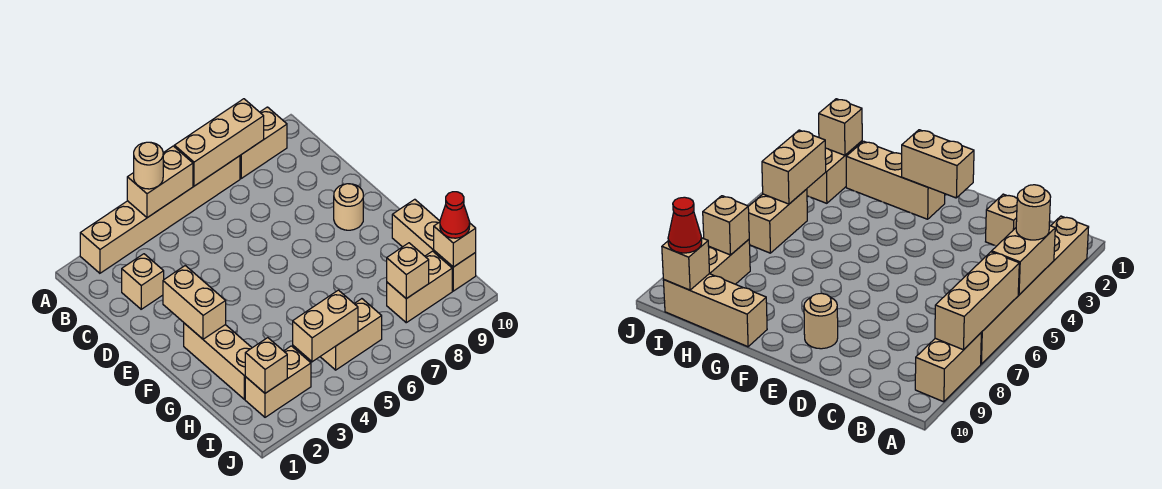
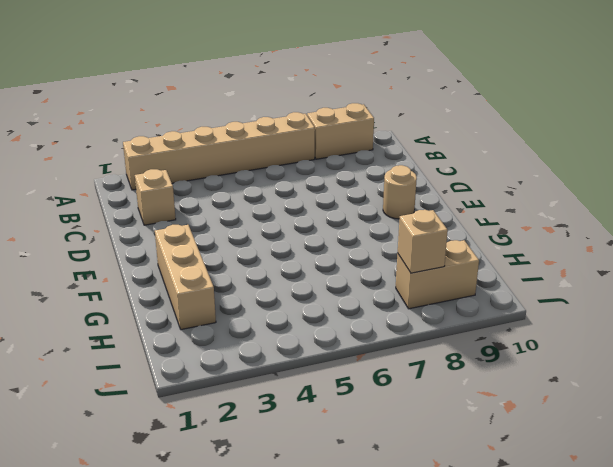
none -> tan brick G10:I10 level 1
none -> tan brick I2:I3 level 1
none -> tan brick I5:I6 level 1

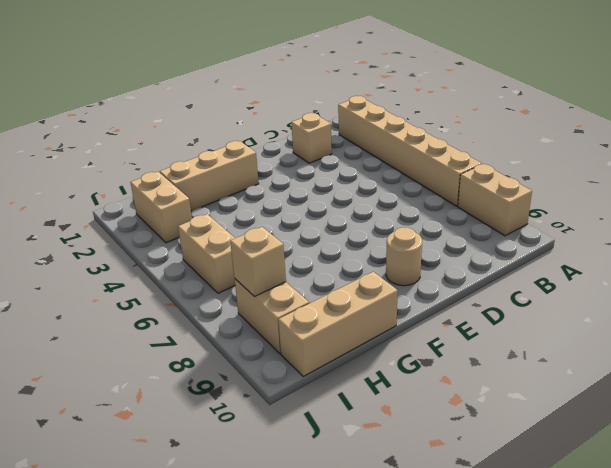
none -> tan brick A4:A5 level 2
none -> tan brick A6:A8 level 2
none -> tan brick E2:F2 level 2

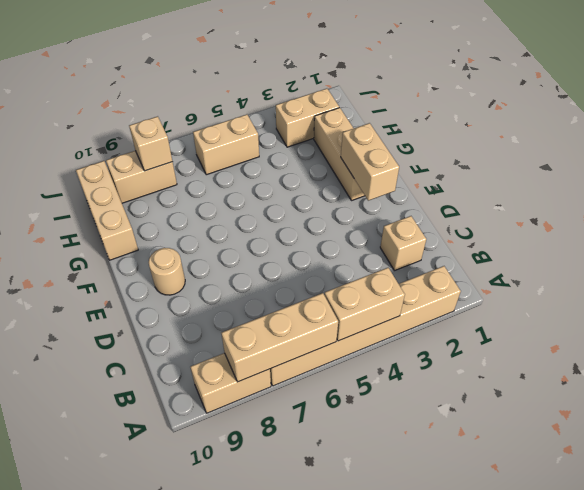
none -> tan brick I2 level 2
none -> tan brick I4:I5 level 2
none -> tan brick I10 level 2

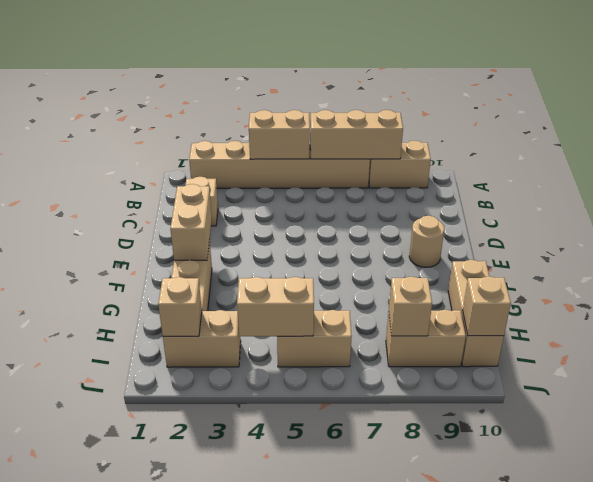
none -> tan round brick A4 level 3
none -> red cone I10 level 3

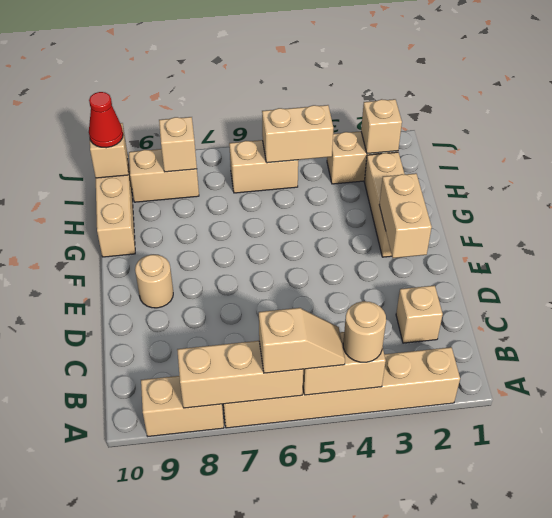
tan slope A5:A6 level 3 top 6 -> none

